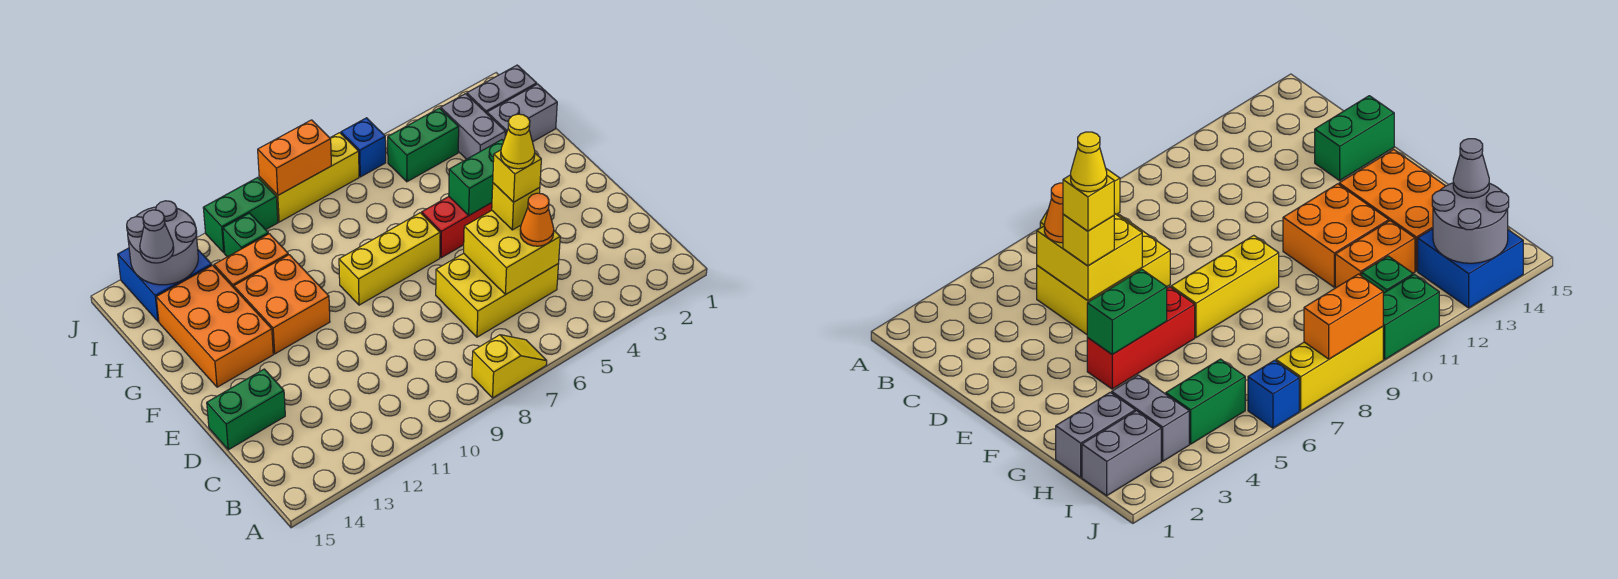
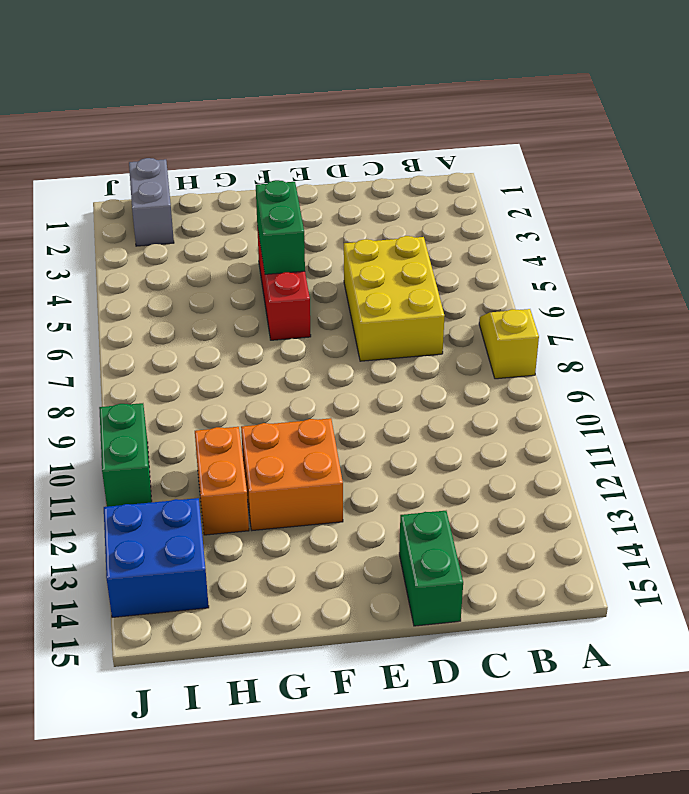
none -> yellow brick F7:F9 level 1
none -> orange brick F13:H14 level 1
none -> grey brick H1:H2 level 1

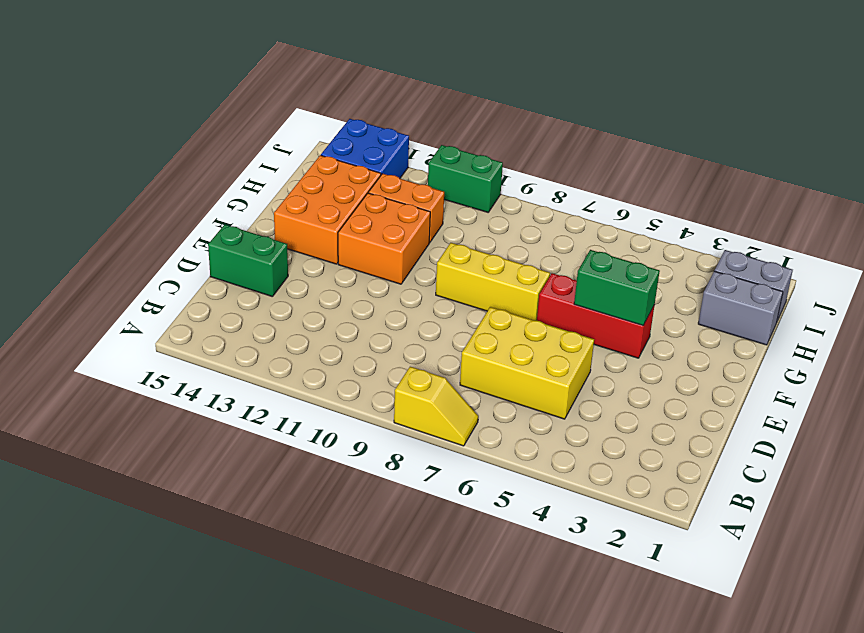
none -> grey brick H3:I3 level 1
none -> green brick I4:I5 level 1
none -> green brick I11 level 1

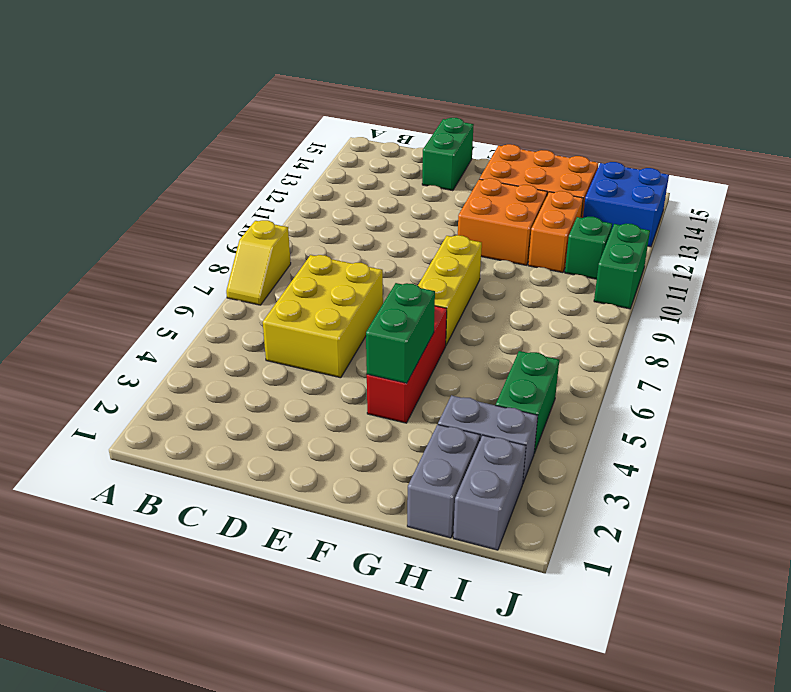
none -> blue brick J6 level 1
none -> yellow brick J7:J9 level 1
none -> yellow brick C5:D6 level 2

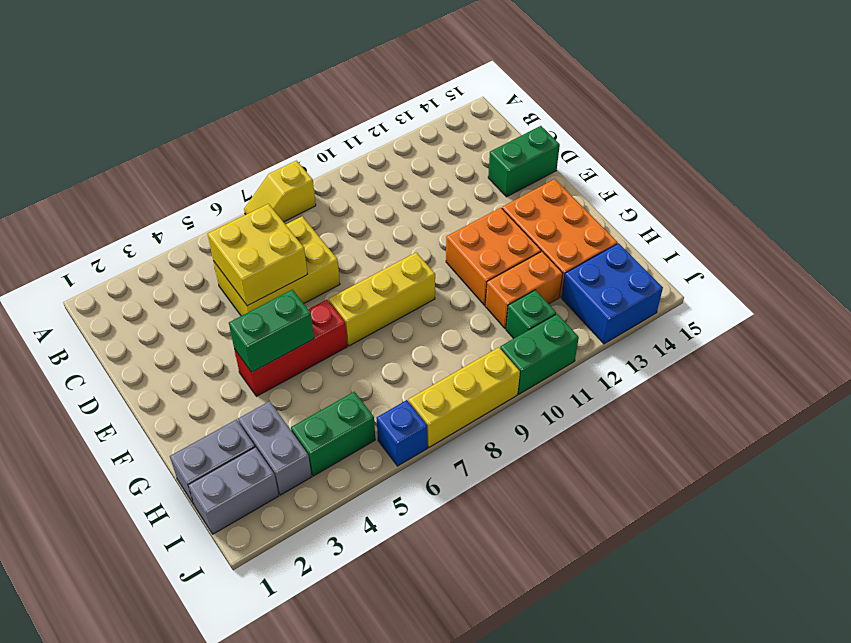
none -> grey round brick I13:J14 level 2
none -> orange brick J8:J9 level 2
none -> orange cone C5 level 3

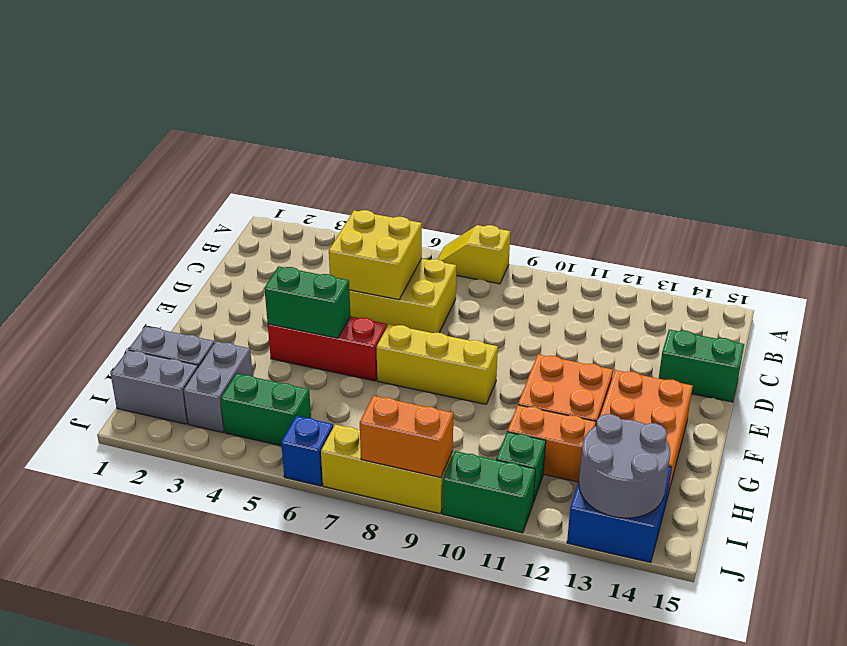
none -> orange cone C5 level 3
none -> yellow brick D5 level 3
none -> grey cone I14 level 3

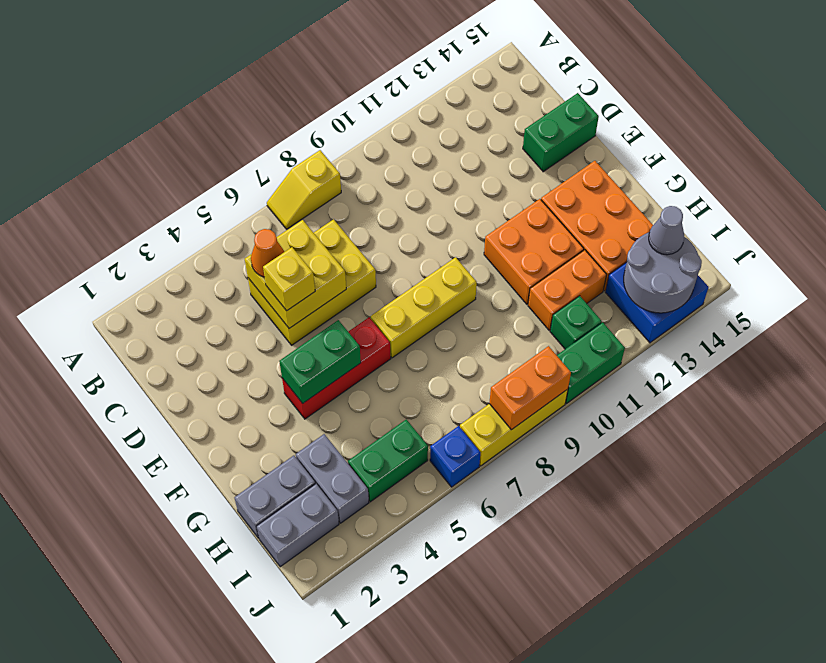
none -> yellow brick D5 level 4
none -> yellow cone D5 level 5

